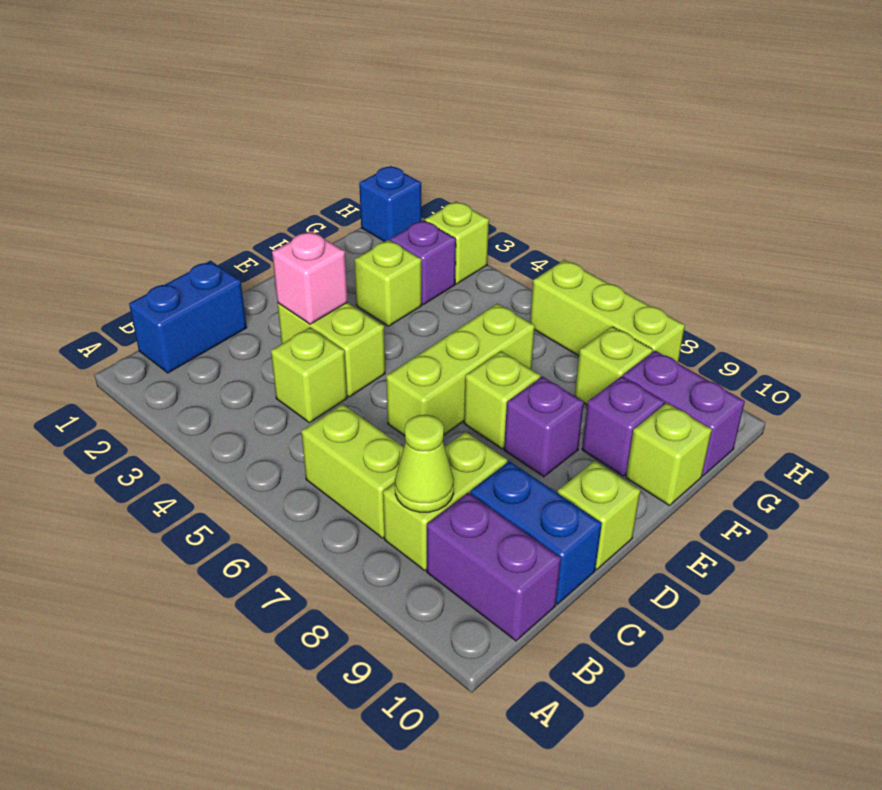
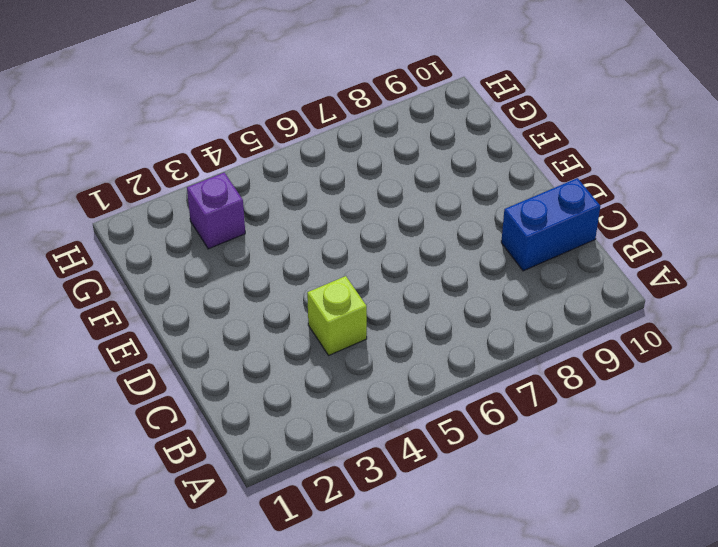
none -> blue brick B1:C1 level 1
none -> lime brick B6:B7 level 1
none -> lime brick B8:C8 level 1

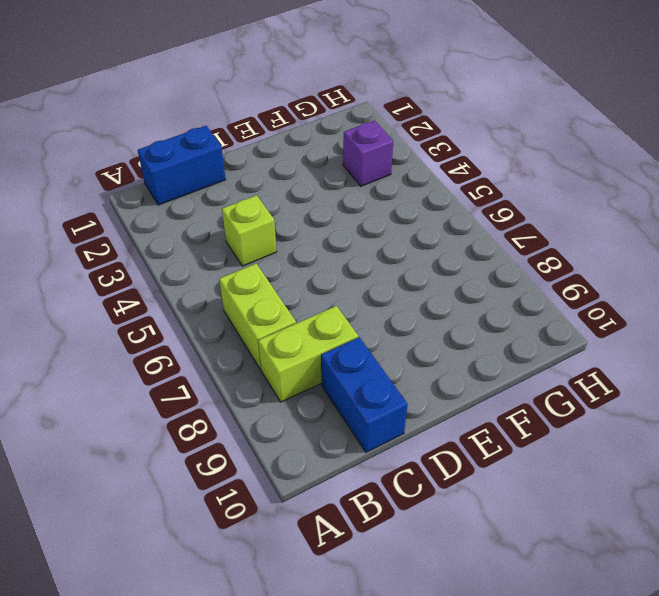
none -> purple brick B9:B10 level 1
none -> lime brick D3:D4 level 1
none -> lime brick D6:F6 level 1

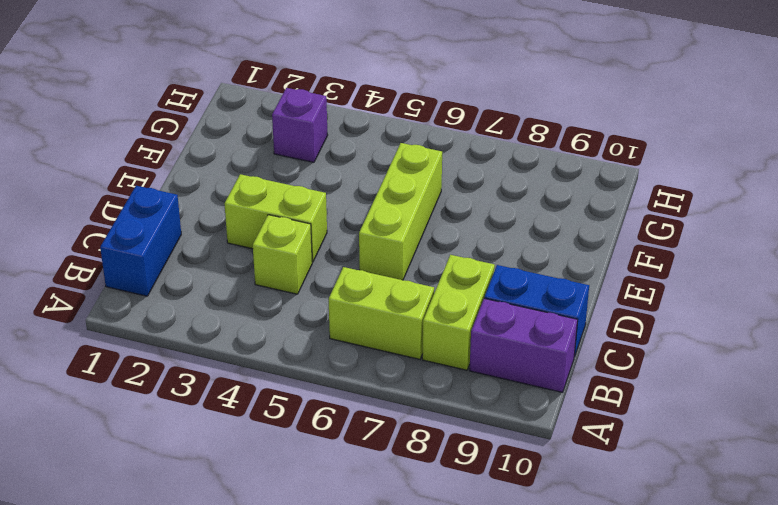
none -> lime brick D10 level 1
none -> lime brick E7 level 1
none -> purple brick E8 level 1

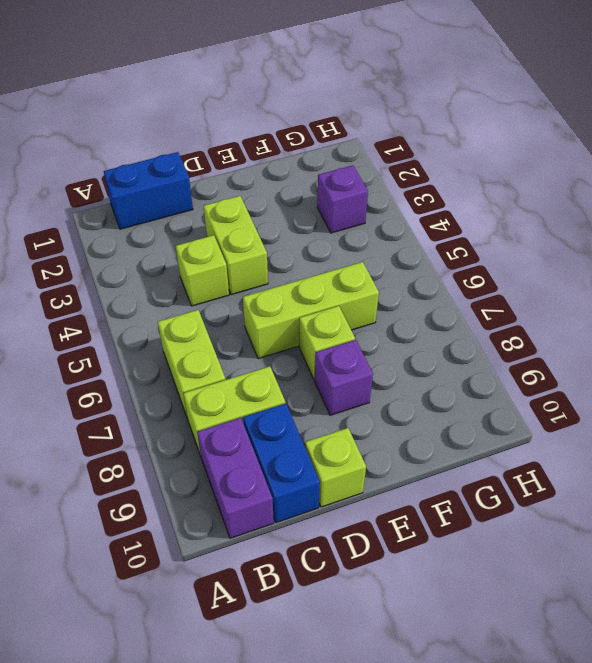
none -> lime brick F3 level 1
none -> purple brick F9 level 1
none -> lime brick F10 level 1

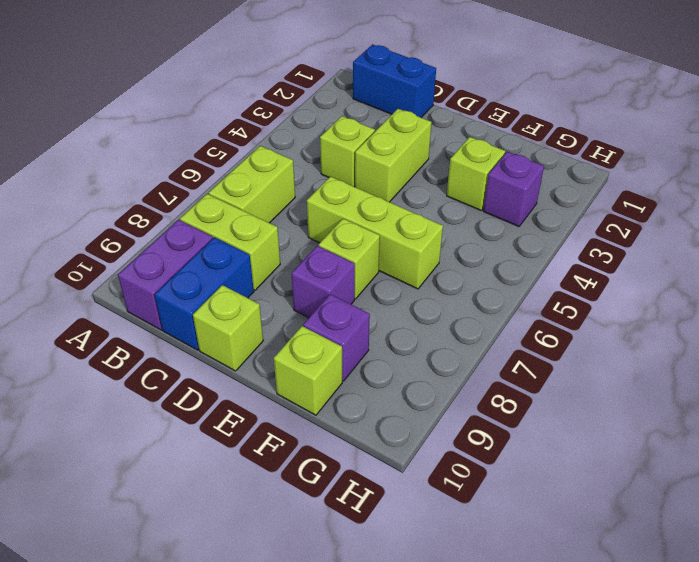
none -> lime brick G8 level 1
none -> purple brick G9:G10 level 1
none -> blue brick H1 level 1

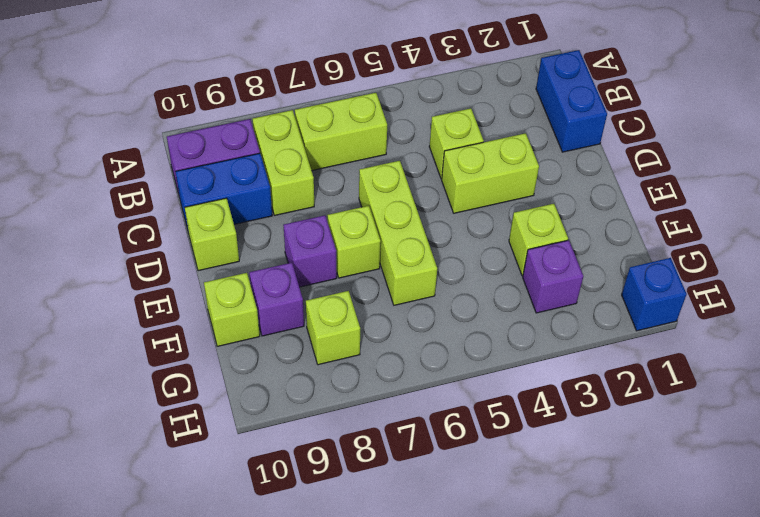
none -> purple brick G9:G10 level 1
none -> lime brick H3 level 1
none -> lime brick H6:H8 level 1

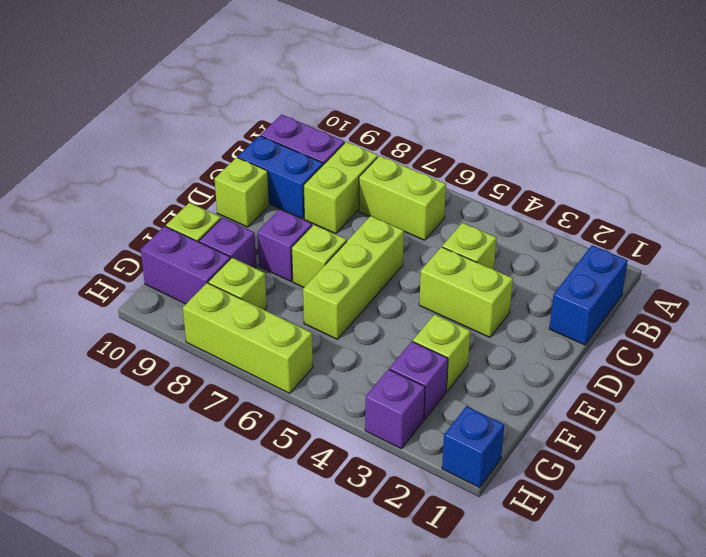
purple brick H3 level 1 -> lime brick H3 level 1
none -> lime cone B8 level 2
none -> pink brick D3 level 2

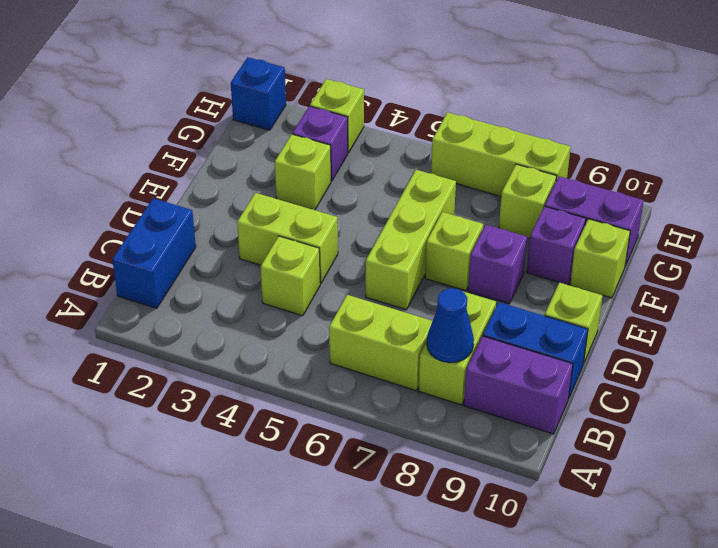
blue cone B8 level 2 -> lime cone B8 level 2
none -> pink brick D3 level 2

